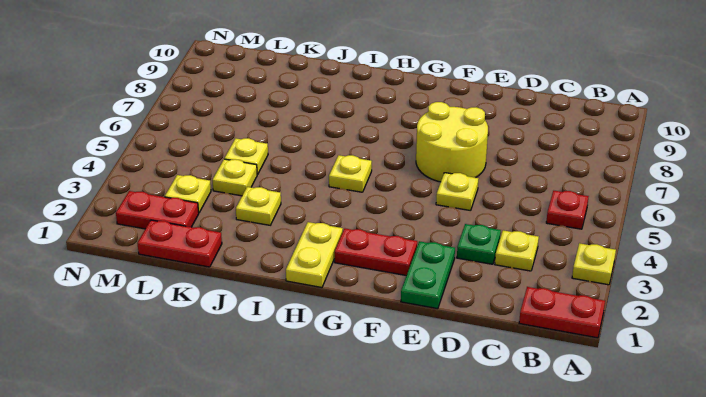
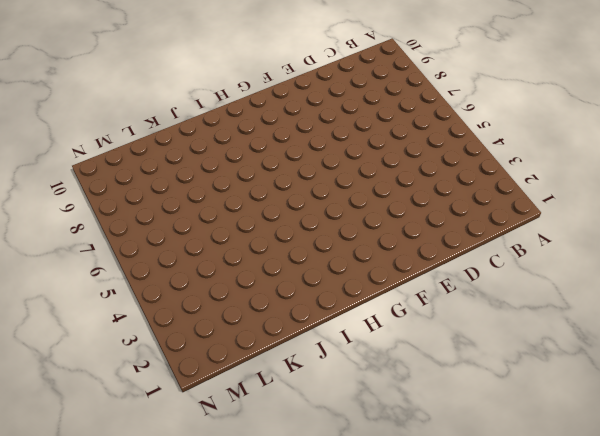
none -> red plate A1:B1 level 1
none -> yellow plate A3 level 1
none -> red plate B5 level 1

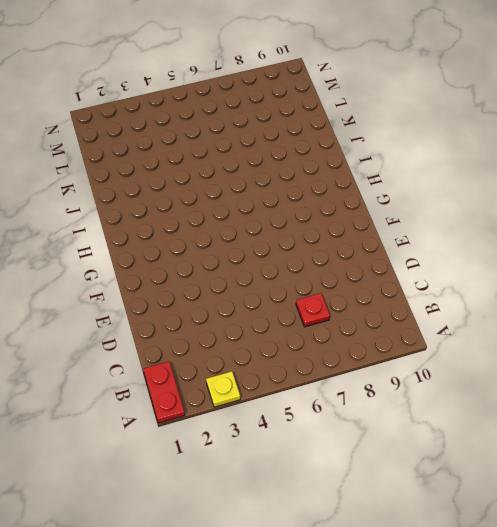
red plate C7 level 1 -> red plate B5 level 1
none -> yellow plate C3 level 1
none -> green plate D3 level 1
none -> green plate E1:E2 level 1

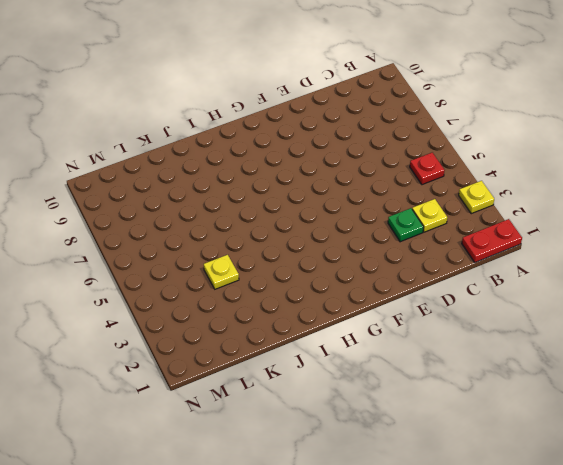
none -> green plate E1:E2 level 1
none -> yellow plate E5 level 1
none -> yellow round brick E6:F7 level 1

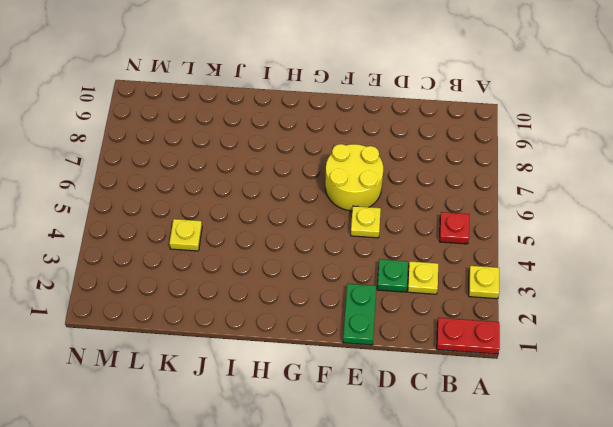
none -> red plate F2:G2 level 1
none -> yellow plate H1:H2 level 1
none -> yellow plate H5 level 1

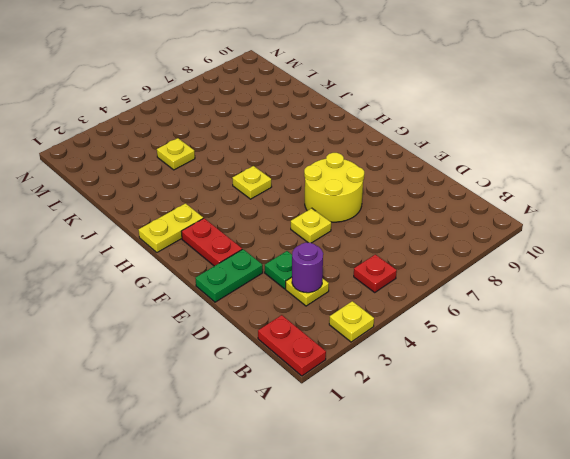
purple round brick C3 level 2 -> none
none -> yellow plate J3 level 1
none -> red plate K1:L1 level 1
none -> yellow plate K5 level 1

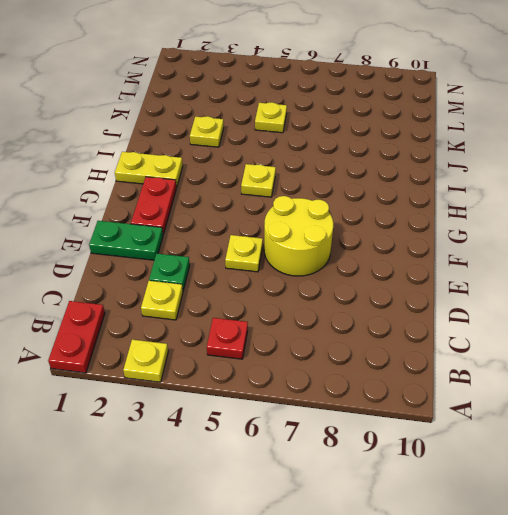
none -> red plate K1:L1 level 1
none -> yellow plate K4 level 1
none -> red plate L2:M2 level 1

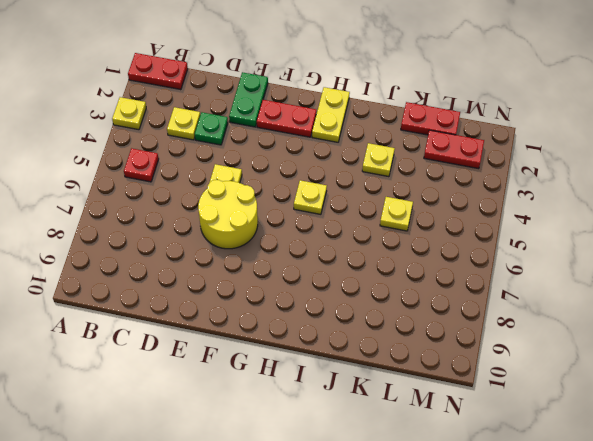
none -> yellow plate K4 level 1
none -> yellow plate L3 level 1

